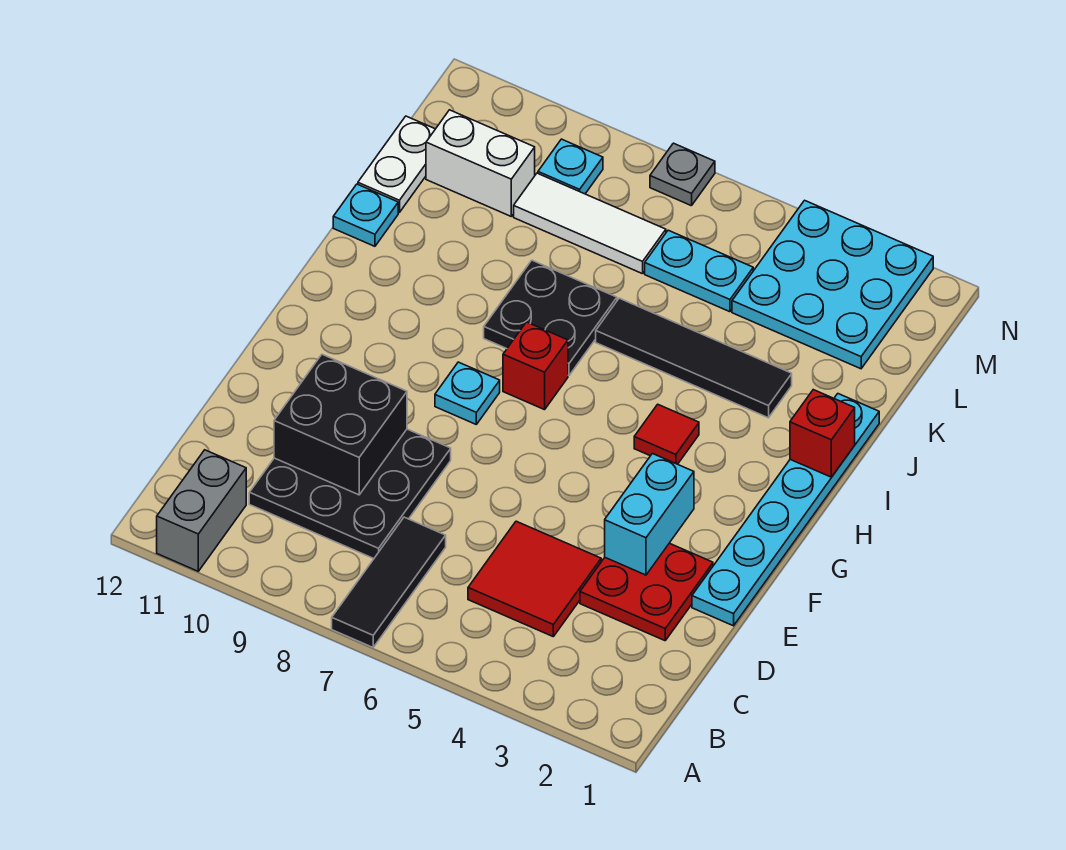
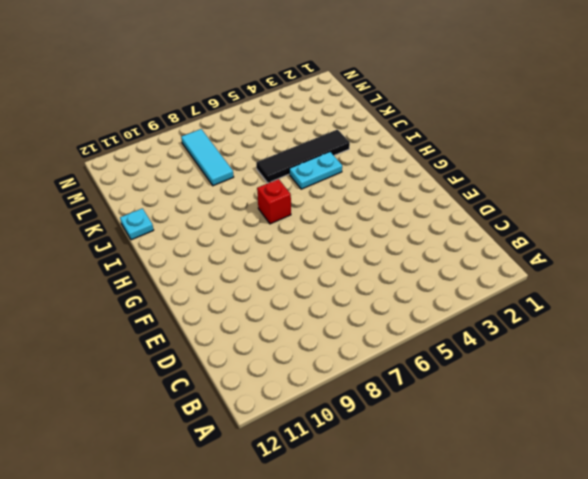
cyan plate I4:I5 level 1 -> cyan plate L5:L6 level 1
cyan tile K8:M8 level 1 -> white tile L7:L9 level 1
none -> black tile A7:C7 level 1
none -> grey brick A11:B11 level 1
none -> red tile C4:D5 level 1

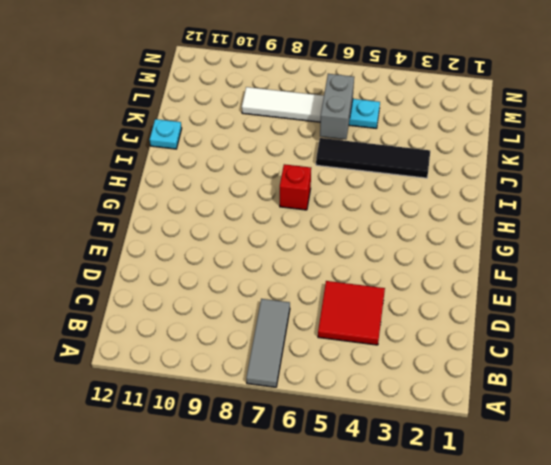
grey tile A7:C7 level 1 -> black tile A7:C7 level 1
grey brick K6:L6 level 2 -> grey brick A11:B11 level 1
none -> black plate C8:E10 level 1
none -> red plate D2:E3 level 1
none -> cyan plate E1:J1 level 1

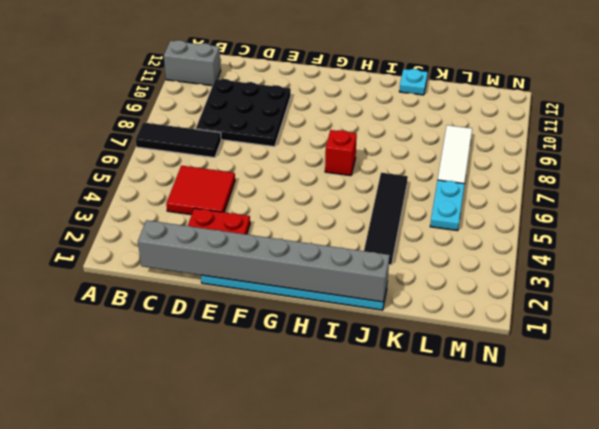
grey brick C1:J1 level 2 -> red brick I1 level 2
none -> cyan plate G8 level 1
none -> red tile H4 level 1
none -> black plate I7:J8 level 1

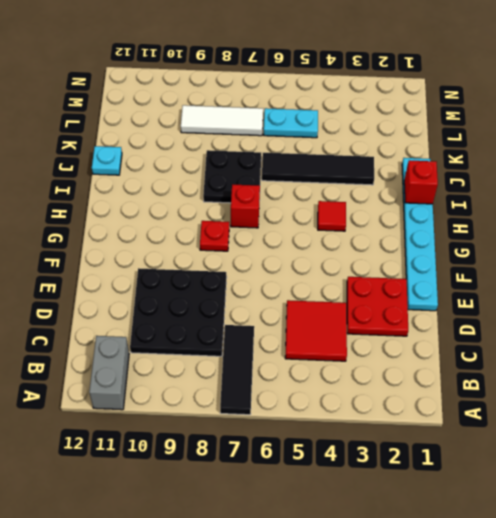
red plate G8 level 1 -> cyan plate G8 level 1
none -> white plate K12:L12 level 1
none -> cyan plate L2:N4 level 1
none -> white brick L10:L11 level 1

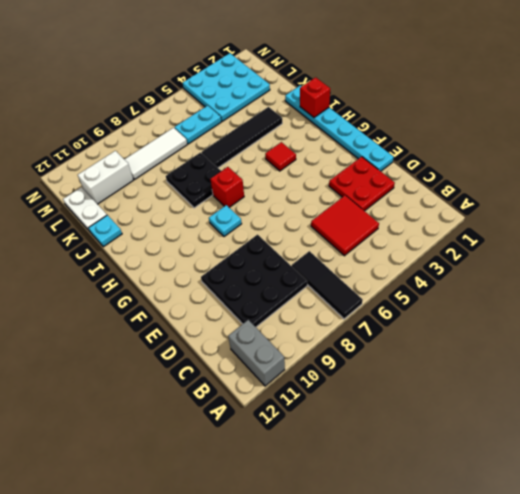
none -> cyan plate M9 level 1
none -> grey plate N7 level 1
none -> black brick D9:E10 level 2

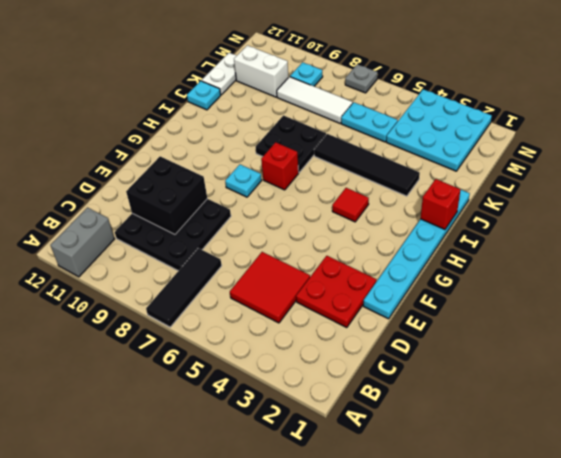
none -> cyan brick E3:F3 level 2

